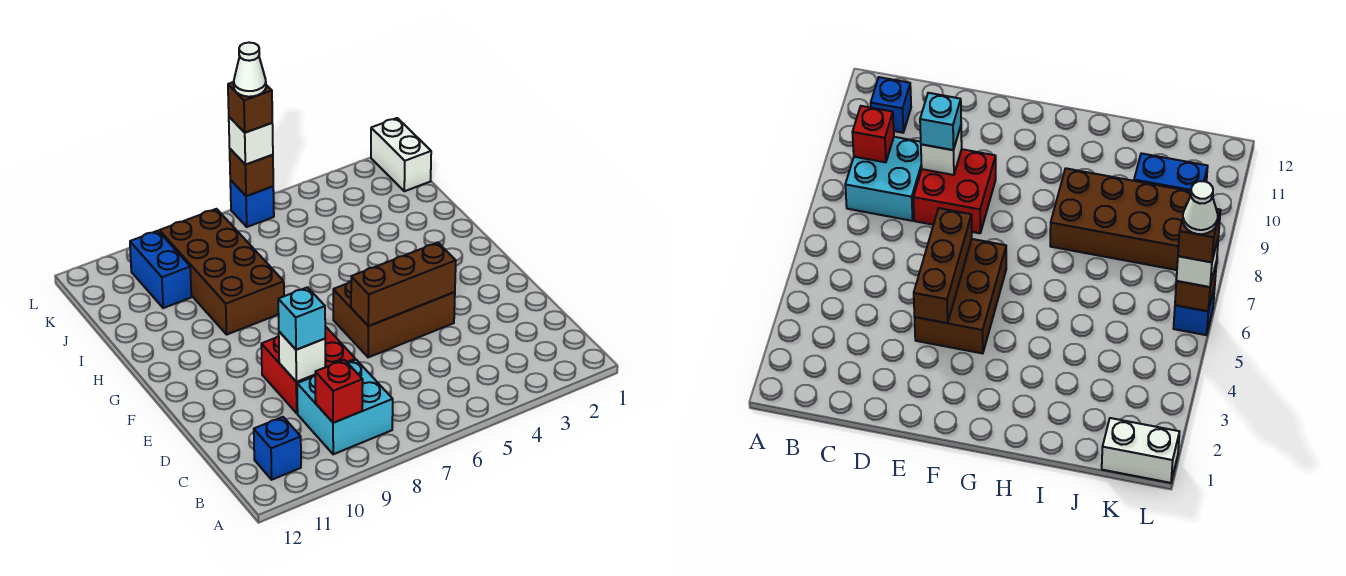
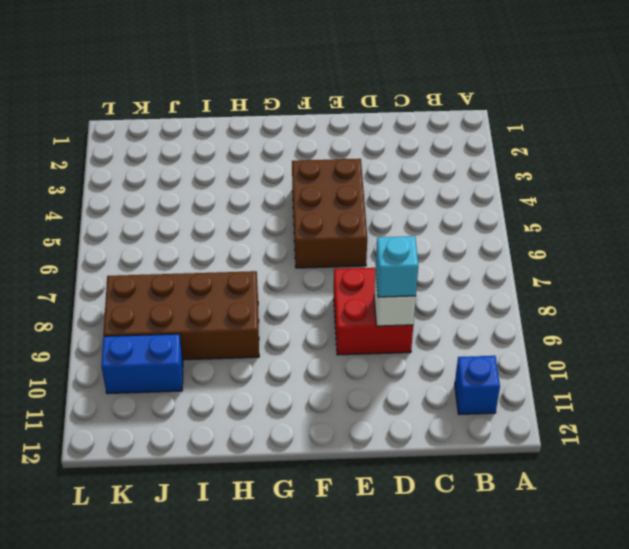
none -> cyan brick B8:C9 level 1
none -> white brick K1:L1 level 1
none -> blue brick L6 level 1

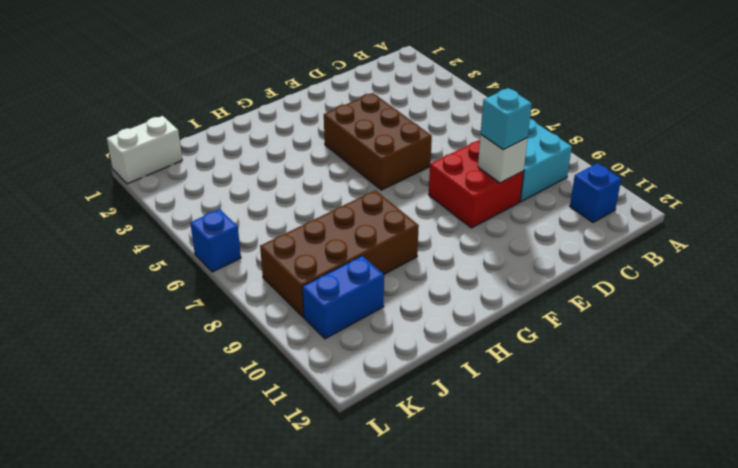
none -> red brick B9 level 2
none -> brown brick E4:E6 level 2
none -> brown brick L6 level 2

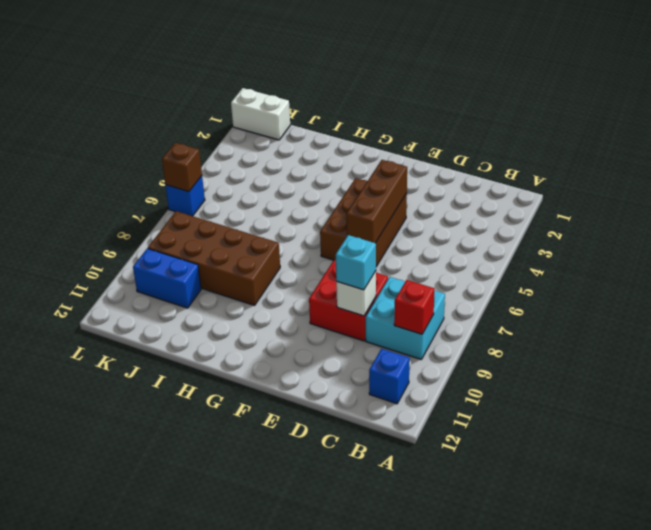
none -> white brick L6 level 3
none -> brown brick L6 level 4
none -> white cone L6 level 5

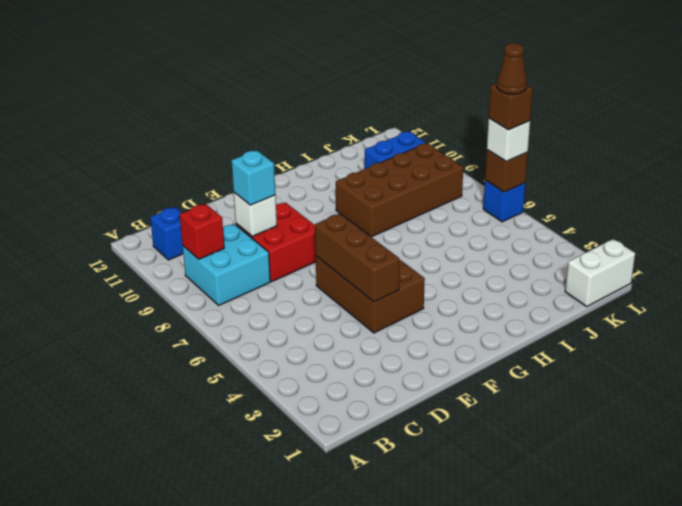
brown cone L6 level 5 -> white cone L6 level 5

